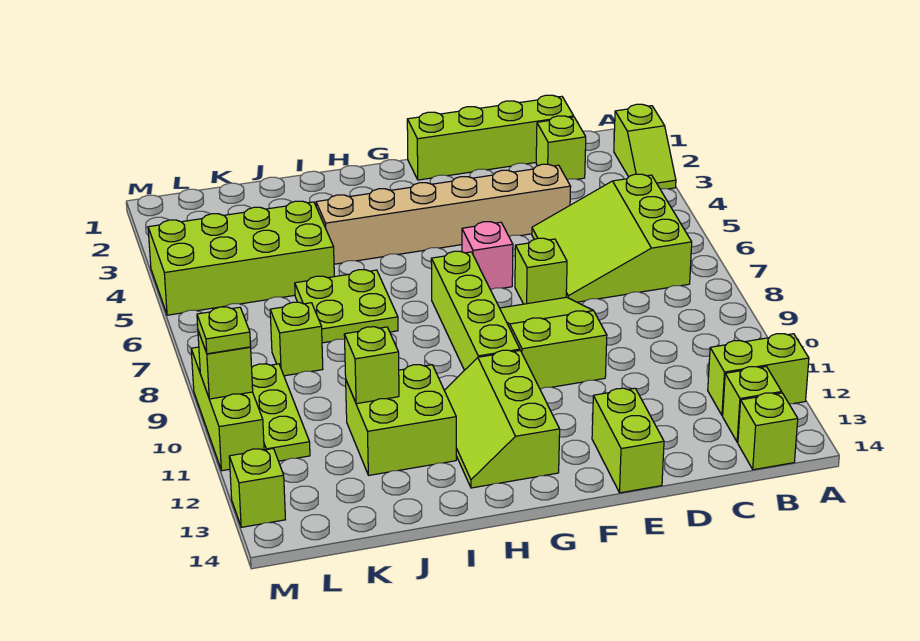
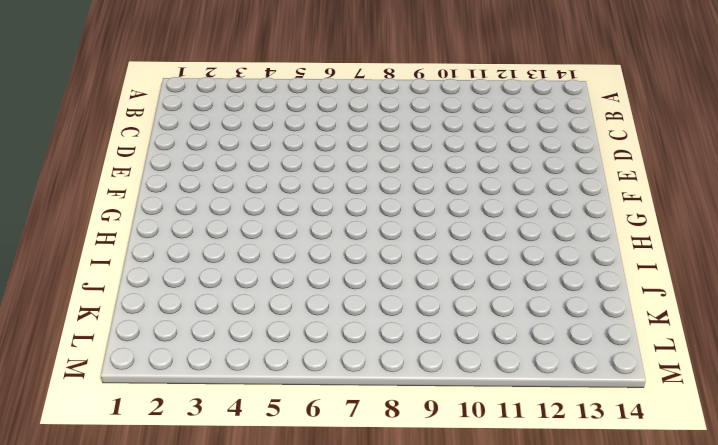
none -> lime slope A2:A3 level 1 top 2
none -> lime brick A12:B12 level 1
none -> lime slope B5:D7 level 1 top B

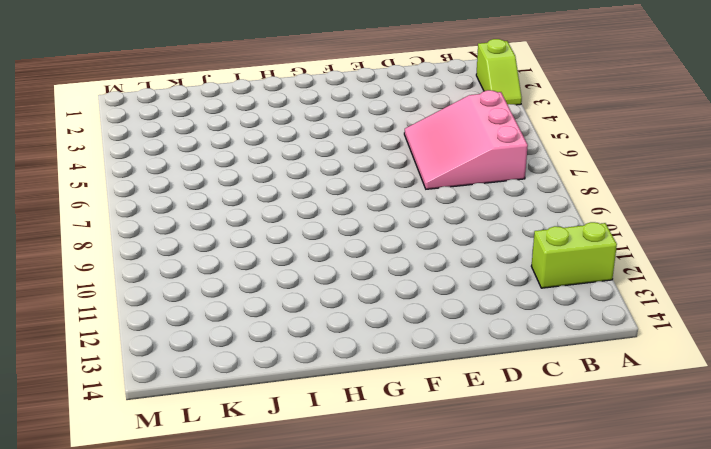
pink slope B5:D7 level 1 top B -> lime slope B5:D7 level 1 top B
none -> lime brick B13 level 1
none -> lime brick B14 level 1
none -> lime brick C1:F1 level 1

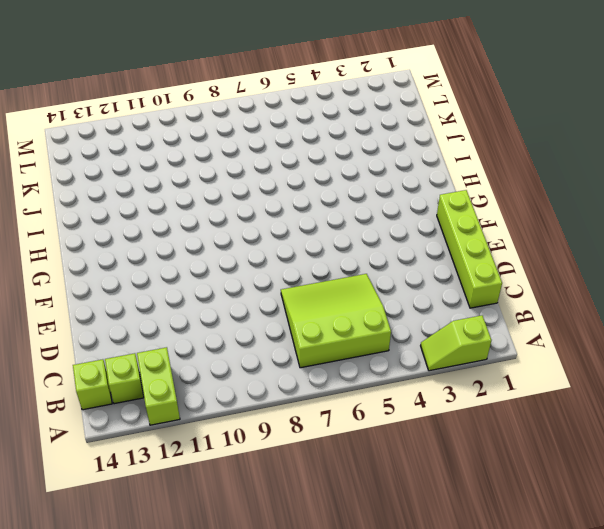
none -> lime brick C2 level 1
none -> tan brick D4:I4 level 1
none -> lime brick E7 level 1

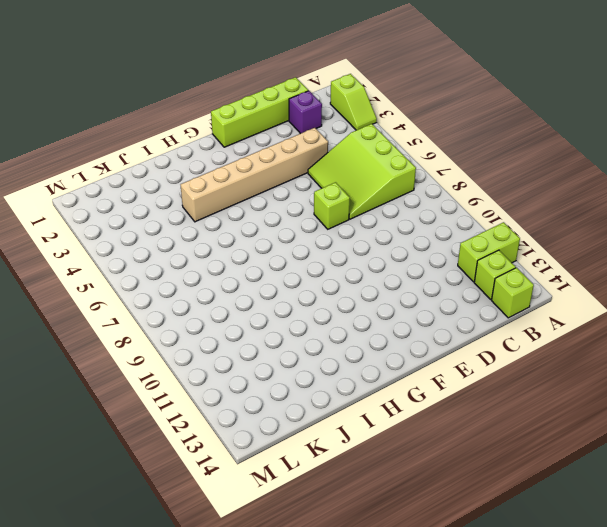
purple brick C2 level 1 -> lime brick C2 level 1
none -> lime slope E8:F10 level 1 top 10
none -> lime brick E13:E14 level 1
none -> pink brick F6 level 1

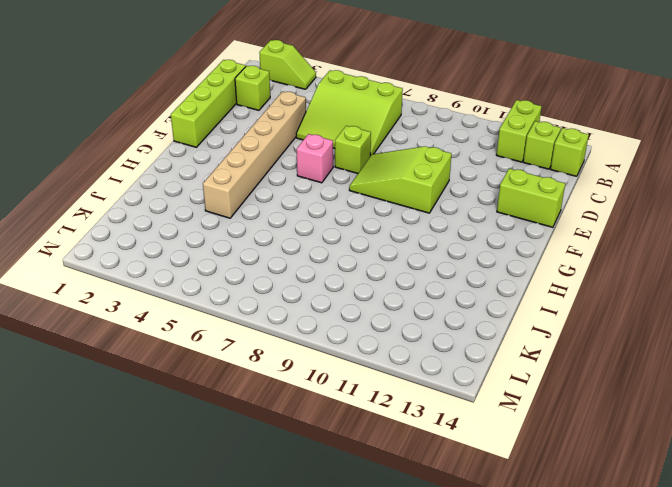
none -> lime brick G7:G10 level 1
none -> lime slope G11:H13 level 1 top G
none -> lime plate I6:J7 level 1

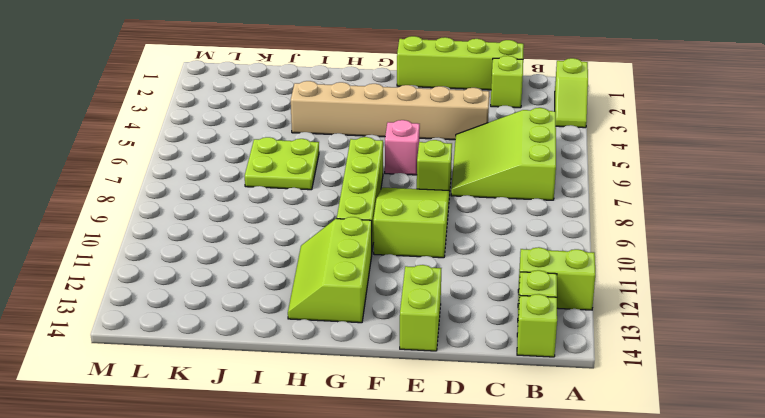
none -> lime brick I11:J12 level 1
none -> lime brick J4:M5 level 1
none -> lime brick K8 level 1

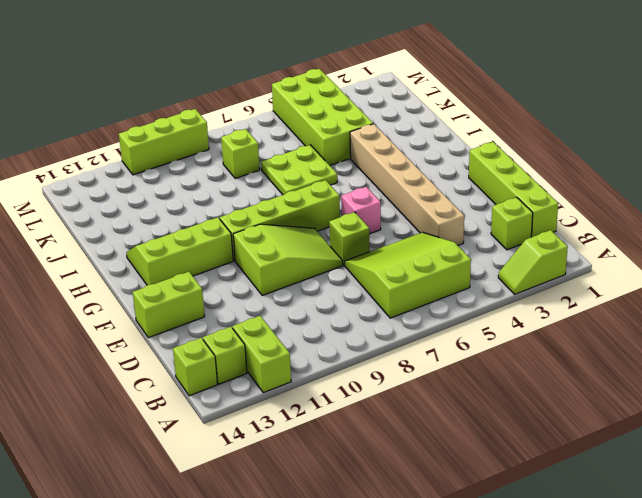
none -> lime brick I11:J12 level 1
none -> lime plate L9:L11 level 1
none -> lime brick M13 level 1

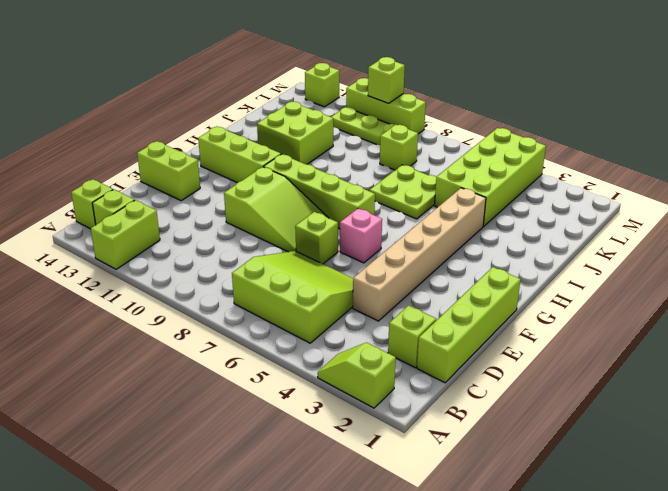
none -> lime brick J11 level 2
none -> lime plate M10 level 3

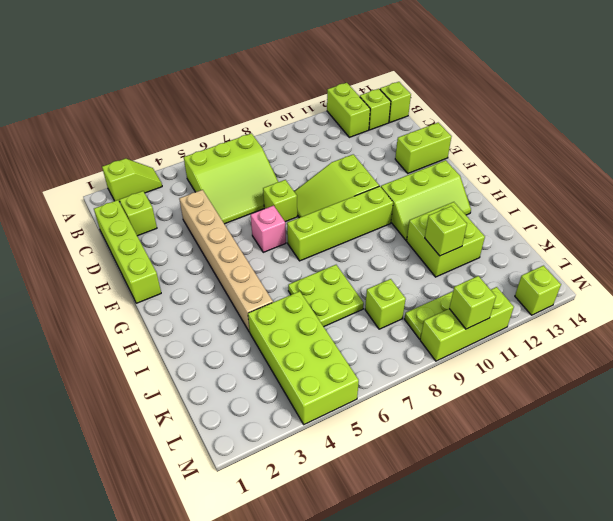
none -> lime plate M10 level 3

